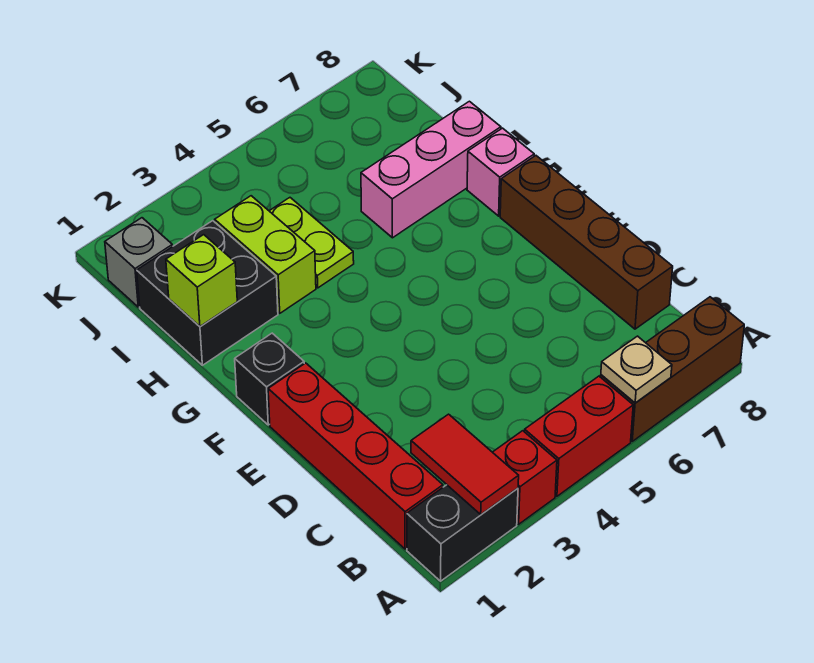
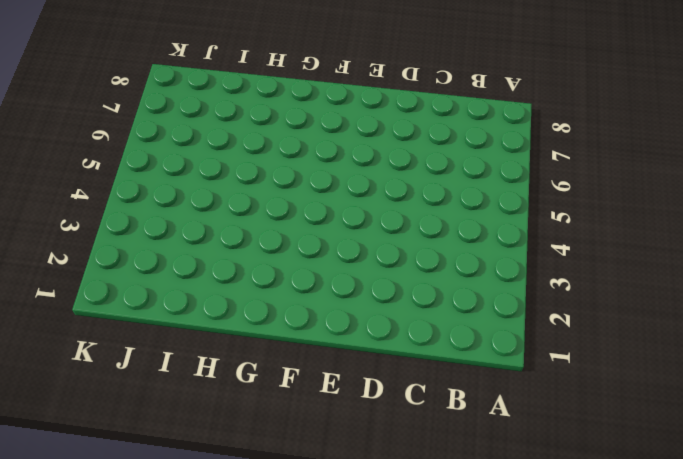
none -> black brick A1:A2 level 1
none -> red brick A3 level 1
none -> red brick A4:A5 level 1

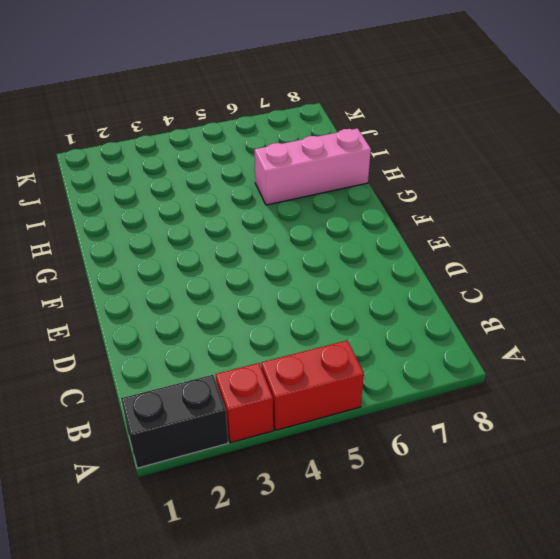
none -> brown brick A6:A8 level 1
none -> red brick B1:E1 level 1
none -> brown brick C8:F8 level 1

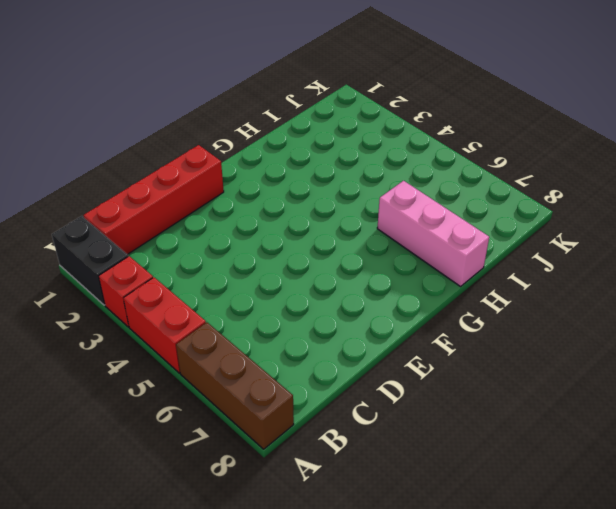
none -> brown brick C8:F8 level 1
none -> black brick F1 level 1
none -> pink brick G8 level 1

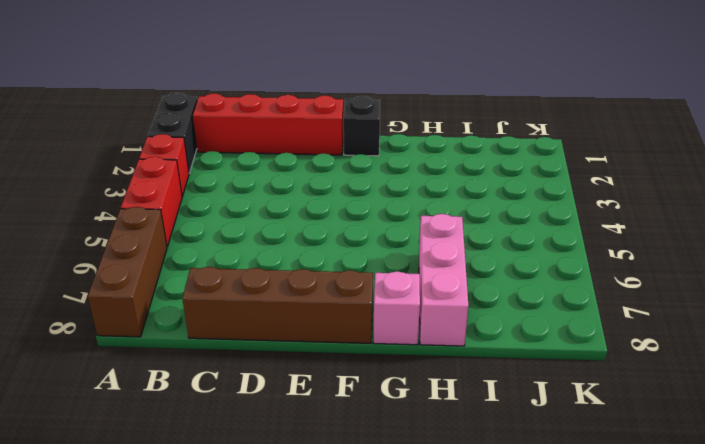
none -> black brick H1:I2 level 1
none -> lime brick H3:I3 level 1
none -> lime plate H4:I4 level 1

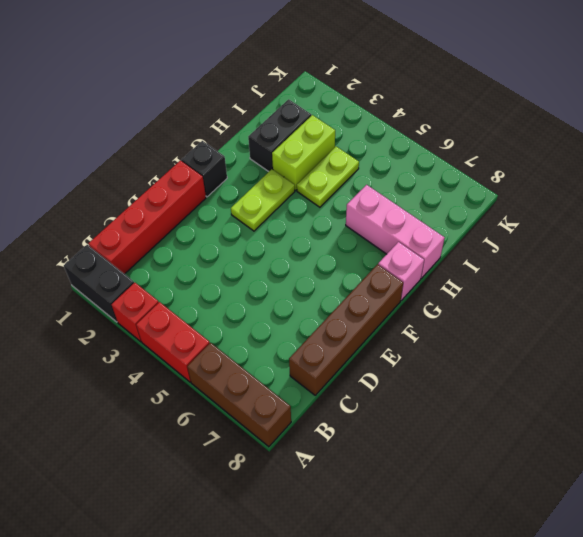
lime plate F3:G3 level 1 -> none
black brick H2:I2 level 1 -> black brick H1:I2 level 1
none -> grey brick J1 level 1
none -> red tile A2:B2 level 2
none -> tan plate A6 level 2

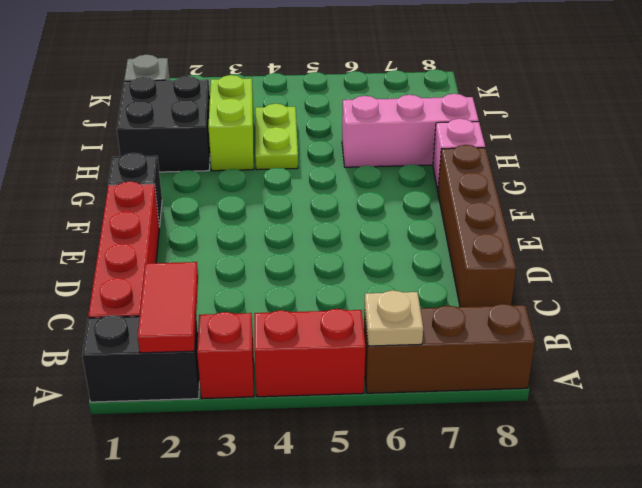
none -> lime brick H1 level 2

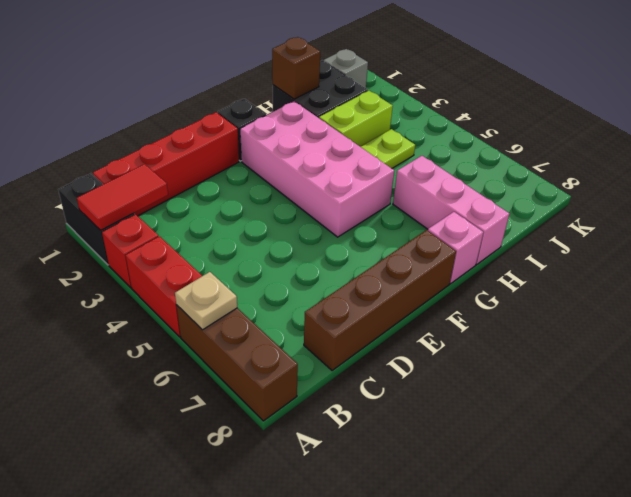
pink brick F2:G5 level 1 -> none
brown brick H1 level 2 -> lime brick H1 level 2

